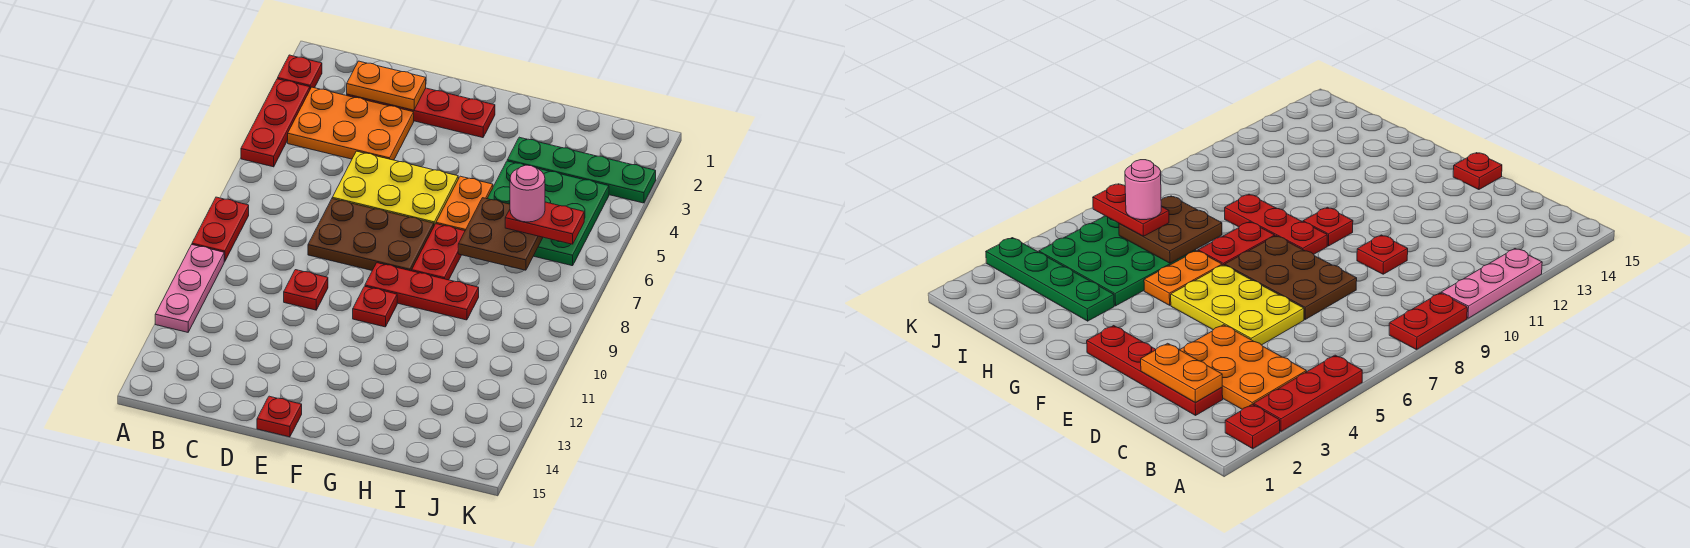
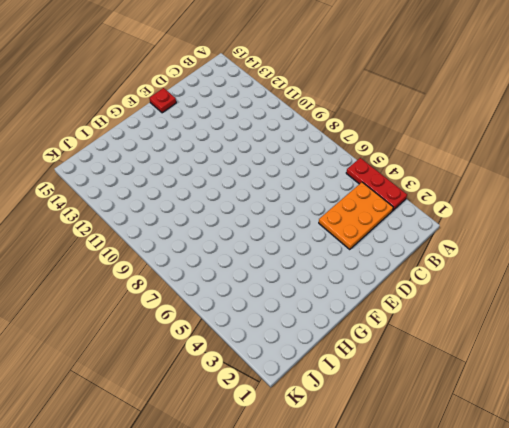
none -> red plate A2 level 1
none -> red plate A8:A9 level 1
none -> pink plate A10:A12 level 1

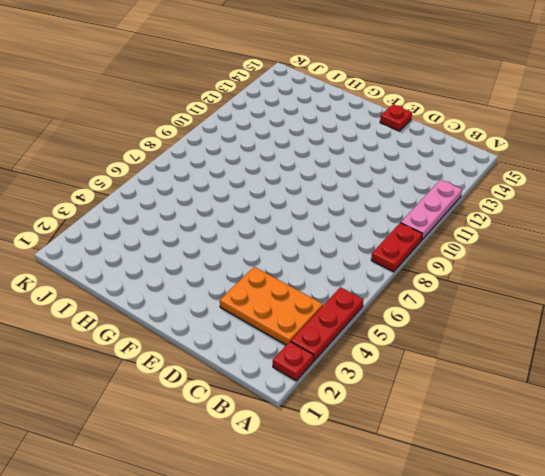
none -> red plate C2:F2 level 1
none -> yellow plate D5:F6 level 1
none -> brown plate D7:F8 level 1

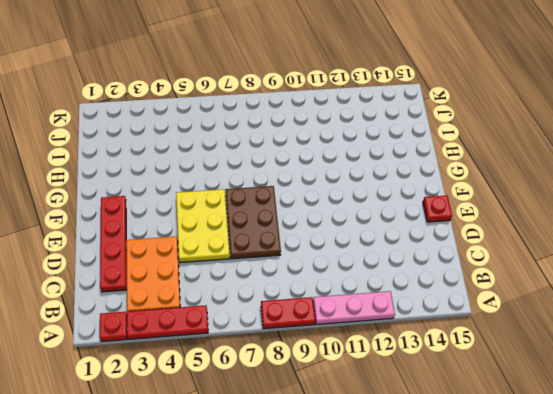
none -> red plate D10 level 1
none -> red plate F9:H9 level 1
none -> red plate F10 level 1

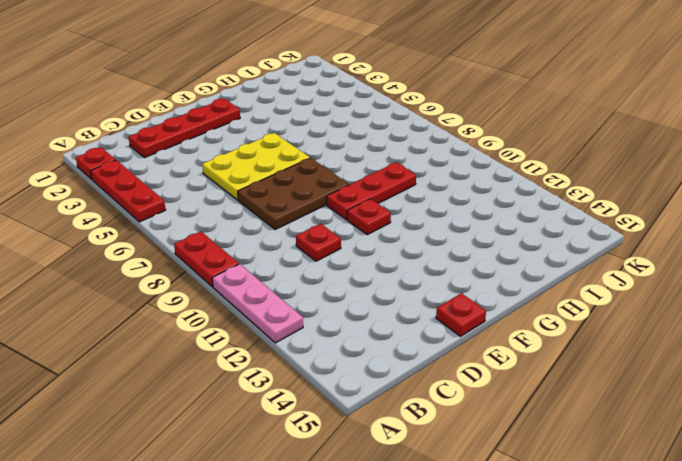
none -> orange plate B3:D4 level 1
none -> orange plate G5:G6 level 1
none -> red plate G7:G8 level 1

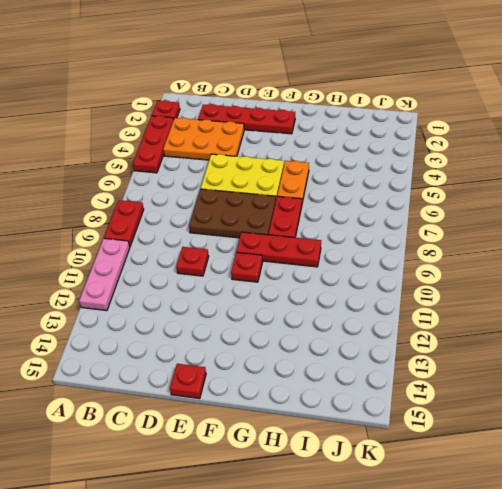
none -> green plate H3:K3 level 1
none -> green plate H4:J6 level 1
none -> orange plate C2:D2 level 2

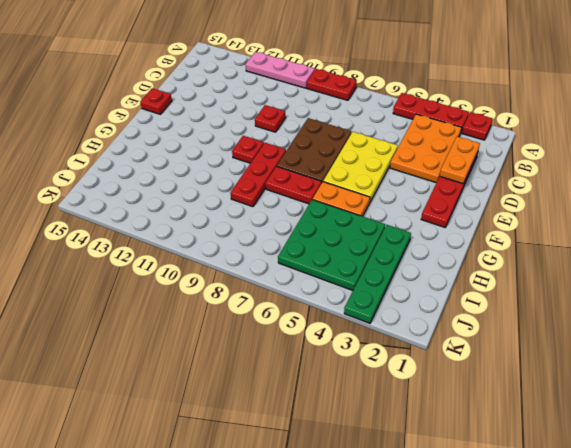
none -> brown plate H6:I7 level 2
none -> red plate I6:J6 level 3
none -> pink round brick I6 level 4

